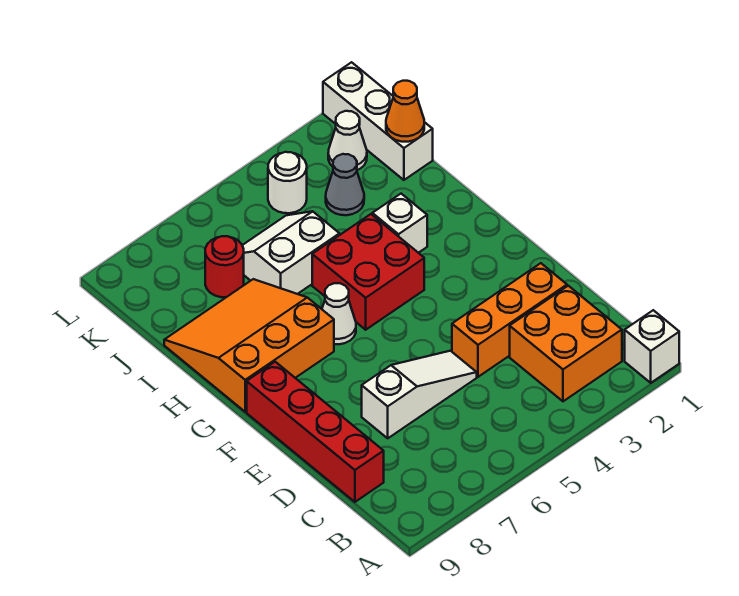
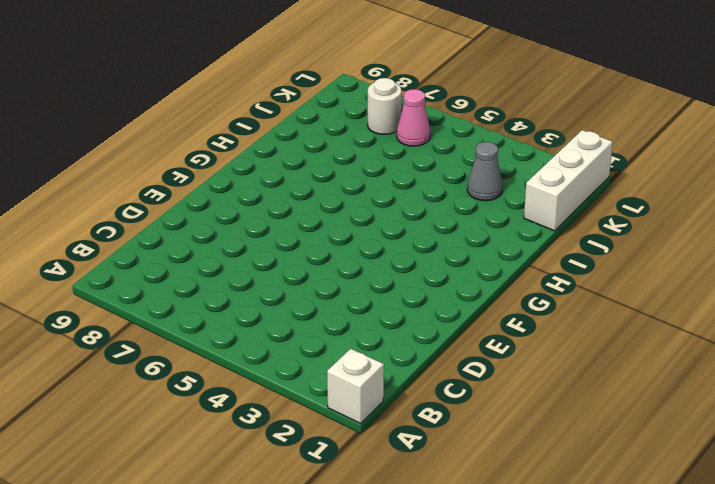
pink cone K6 level 1 -> none
white round brick K7 level 1 -> white round brick K4 level 1
none -> orange brick B2:C3 level 1
none -> red brick C9:F9 level 1
none -> orange brick D2:D4 level 1

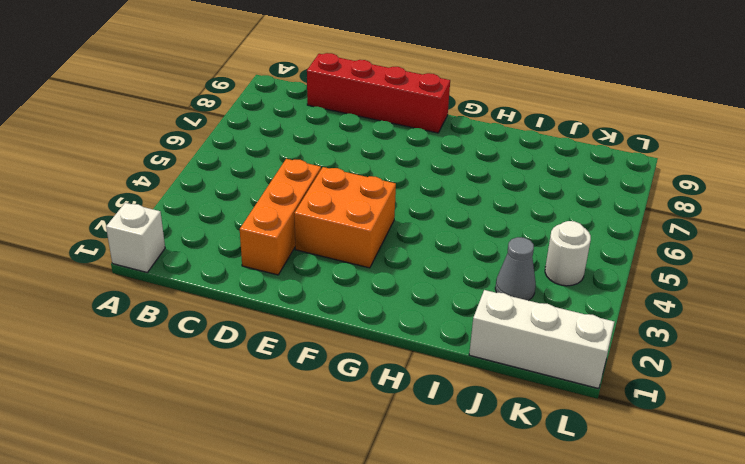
orange brick E3:F4 level 1 -> orange brick B2:C3 level 1
none -> white slope D5:D7 level 1 top 7
none -> red brick G4:H5 level 1
none -> white cone G6 level 1

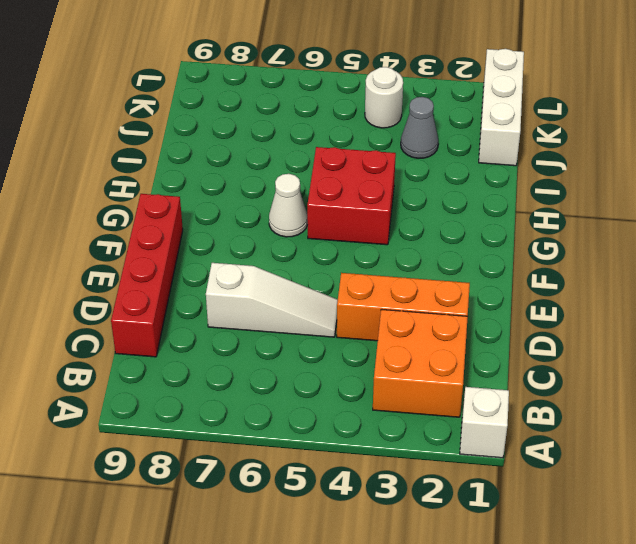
none -> orange slope G7:I9 level 1 top G
none -> white brick H3 level 1
none -> white slope I5:J6 level 1 top I

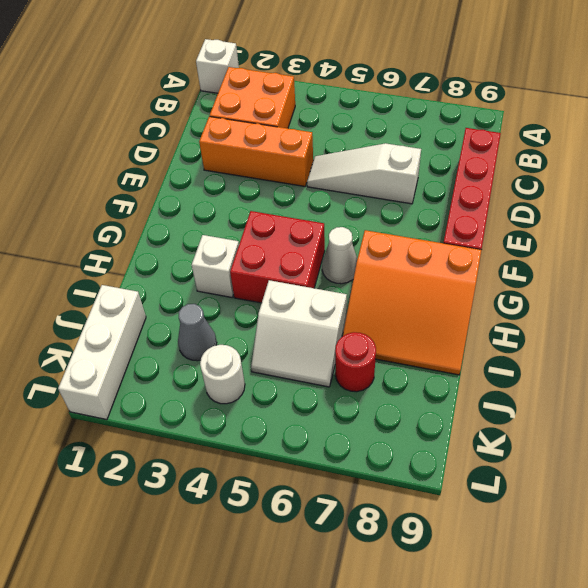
none -> white cone K2 level 1
none -> orange cone J1 level 2

